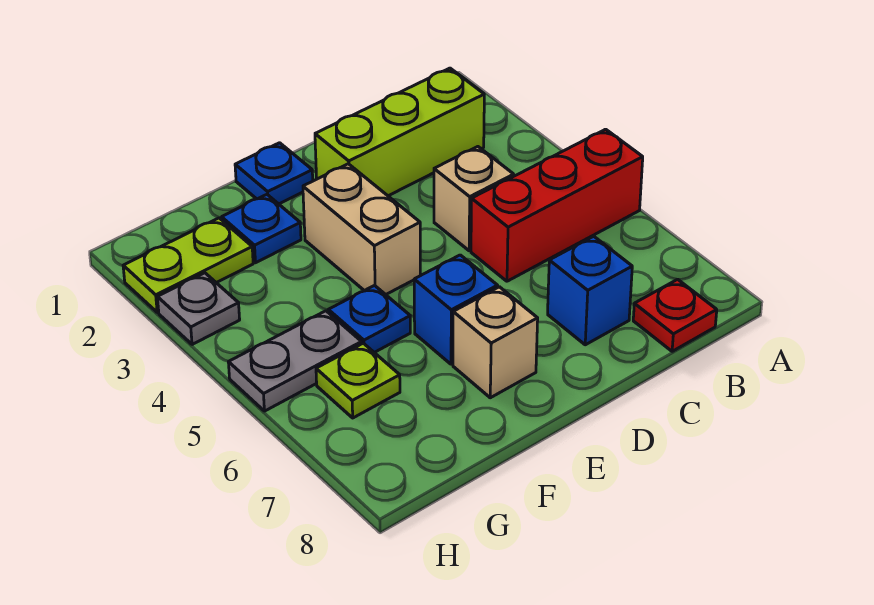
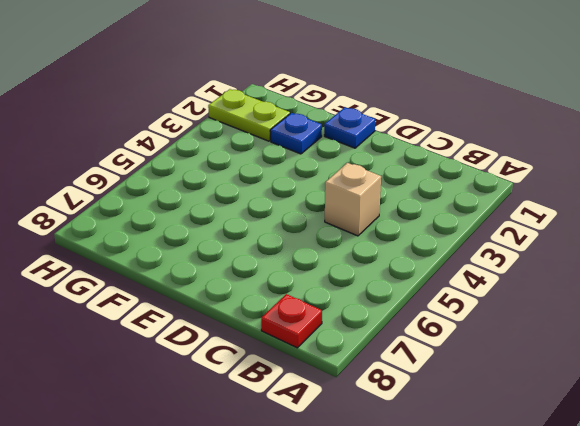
none -> red brick A5:C5 level 1
none -> lime brick B2:D2 level 1
none -> blue brick C7 level 1

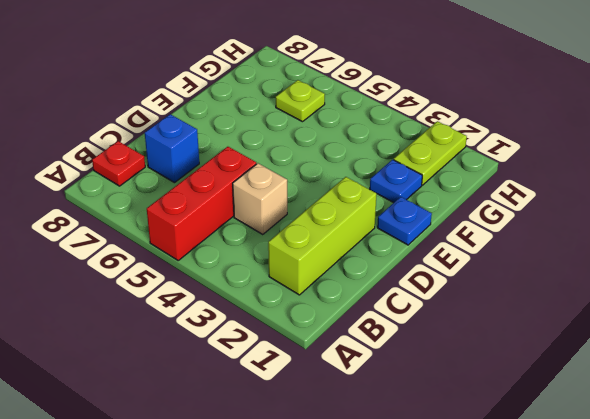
none -> tan brick E3:E4 level 1
none -> blue brick E6 level 1
none -> tan brick E7 level 1

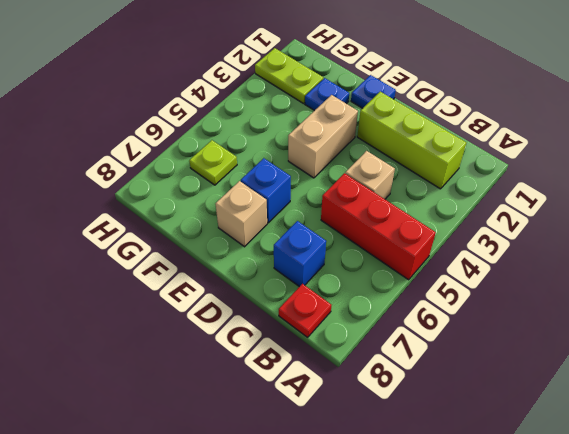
none -> blue plate F5 level 1
none -> grey plate G5:H5 level 1
none -> grey plate H3 level 1

